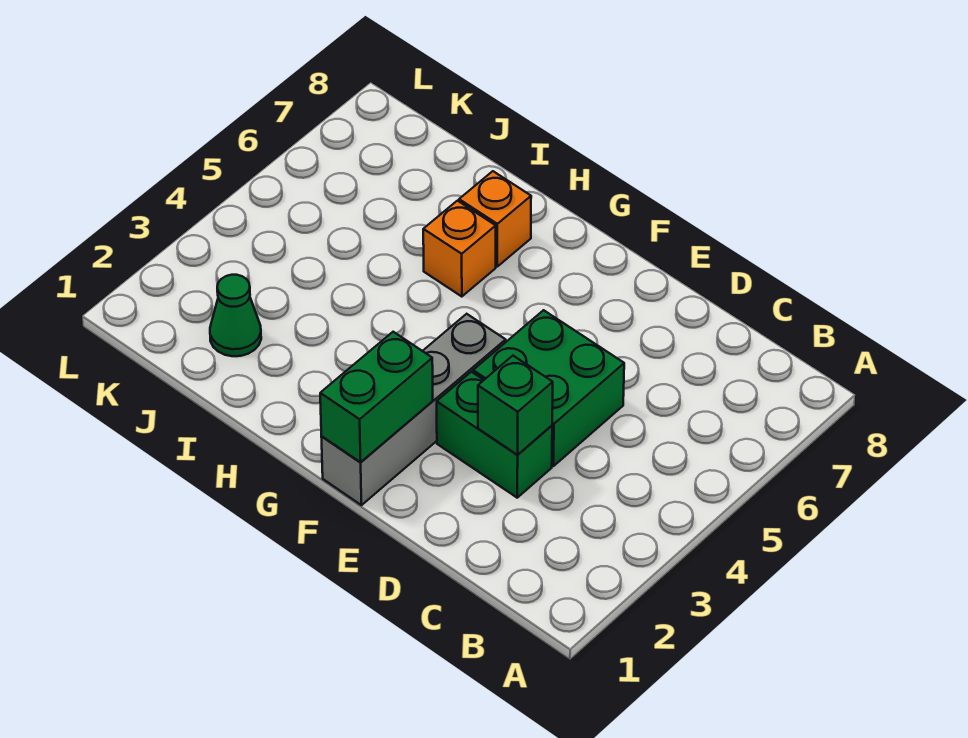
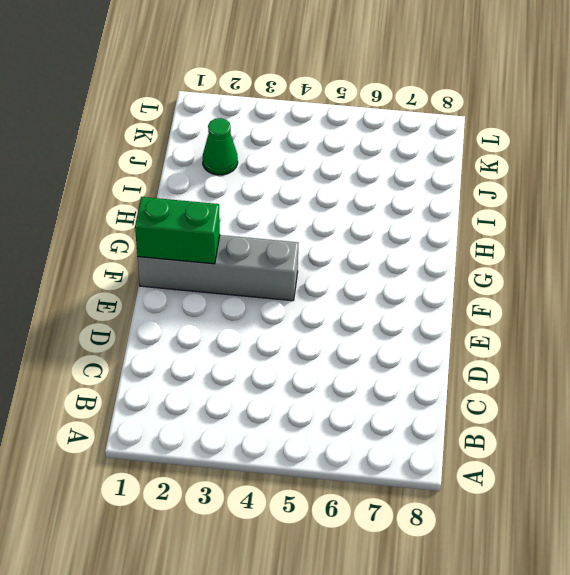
none -> green brick D3:E3 level 1
none -> green brick D4:E5 level 1

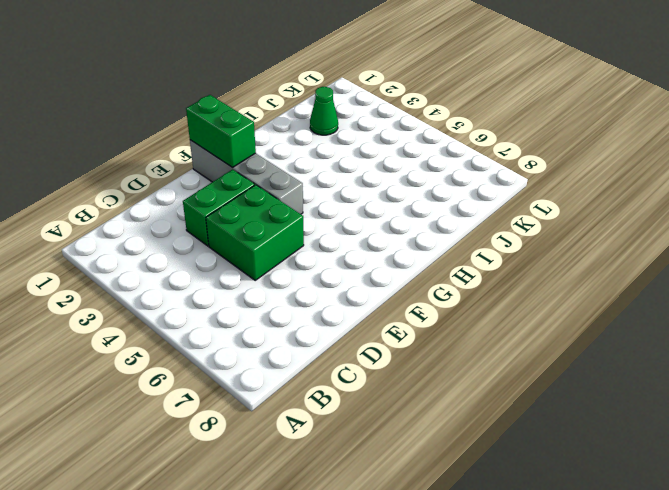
none -> orange brick H6 level 1
none -> orange brick H7 level 1

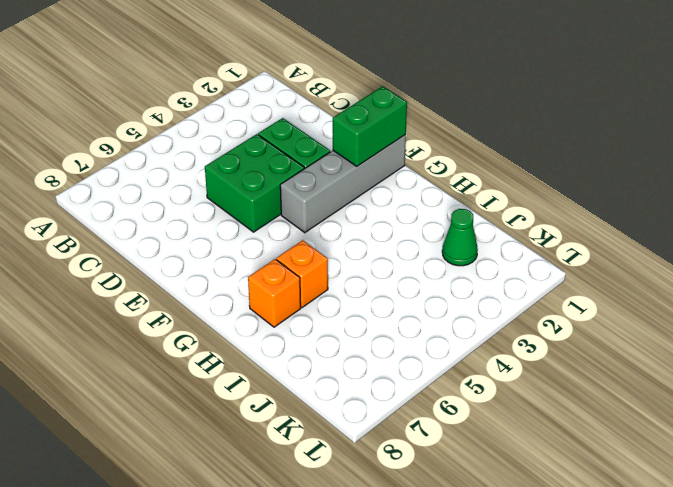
none -> green brick D3 level 2

